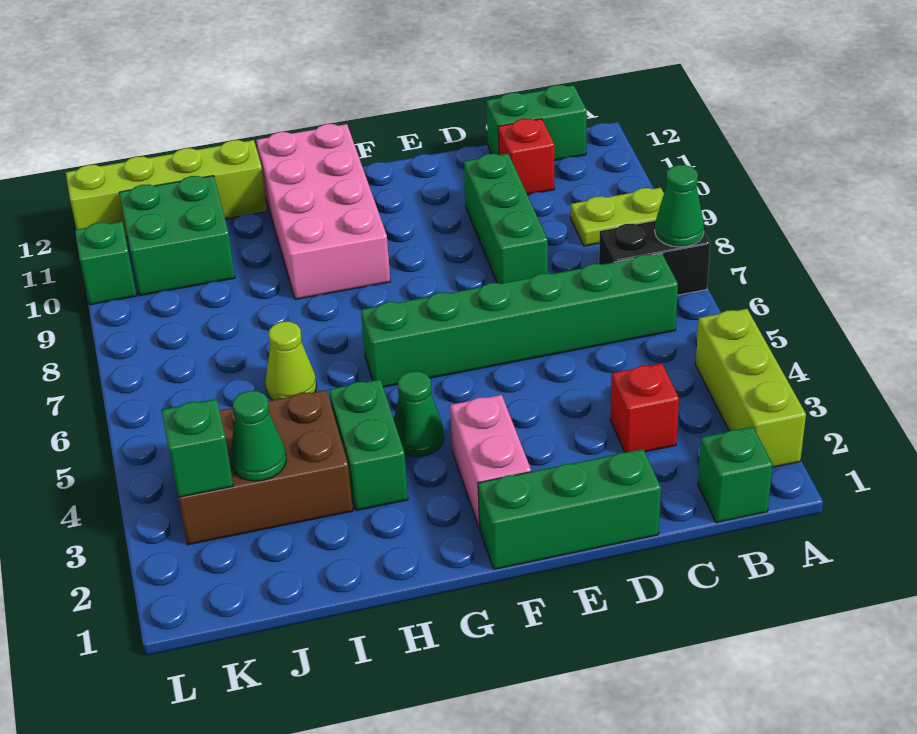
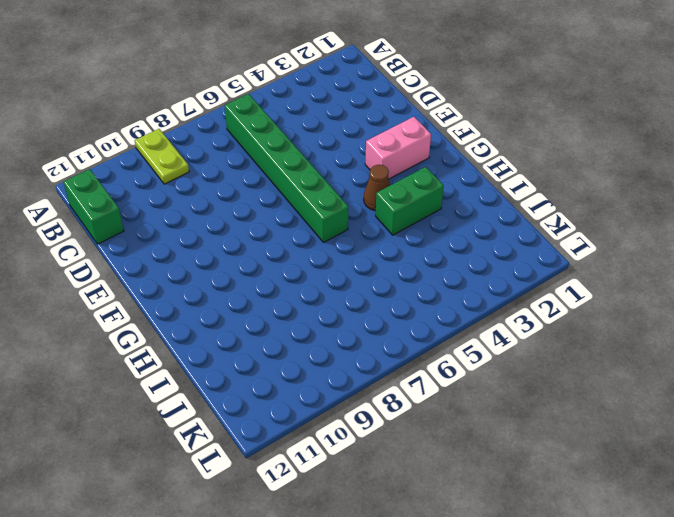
brown cone G4 level 1 -> green cone G4 level 1
none -> lime brick A2:A4 level 1
none -> black brick A7:B7 level 1
none -> green brick B1 level 1

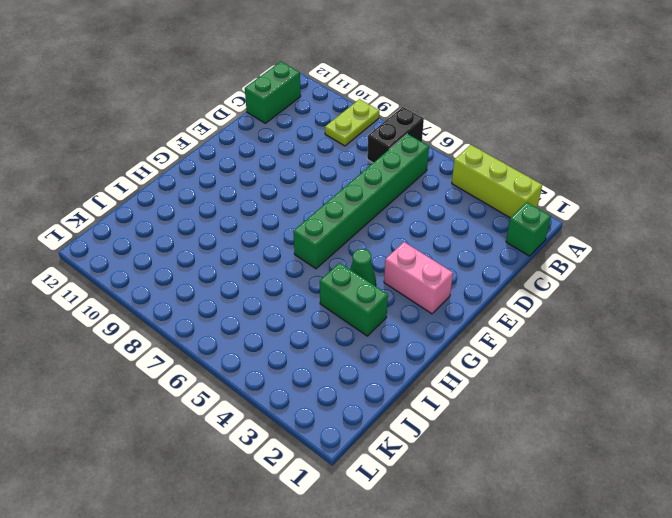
none -> red brick C3 level 1
none -> red brick C11 level 1
none -> green brick D1:F1 level 1

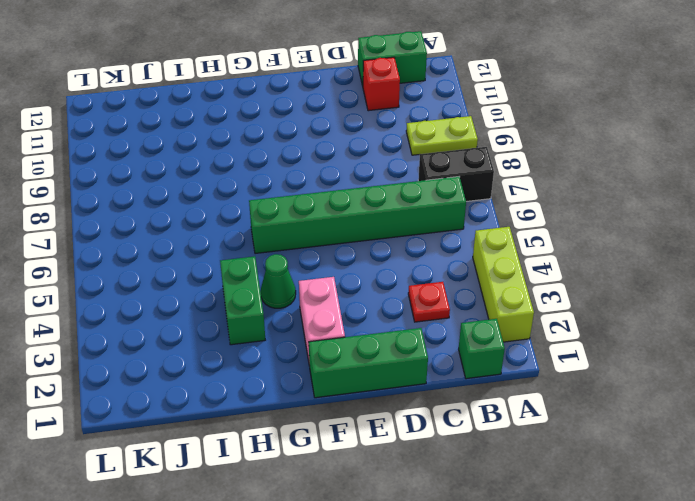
red plate C3 level 1 -> red brick C3 level 1
none -> green brick D8:D10 level 1
none -> pink brick G9:H12 level 1
none -> brown brick I3:K4 level 1

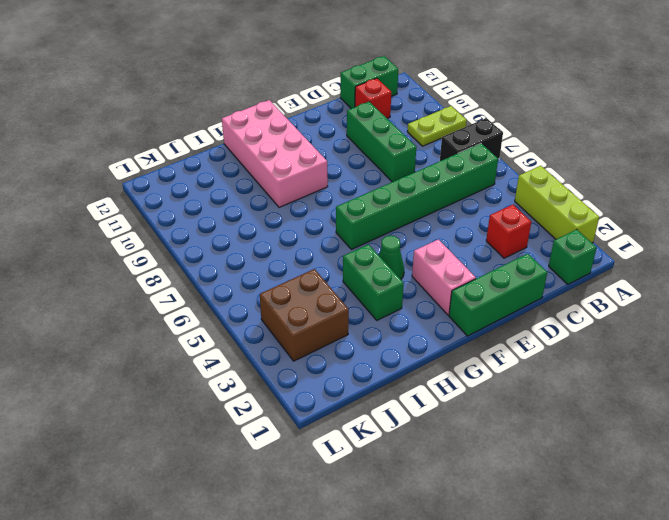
brown brick J3:K4 level 1 -> brown brick I3:K4 level 1
none -> lime cone I6 level 1
none -> lime brick I12:L12 level 1
none -> green brick J10:K11 level 1

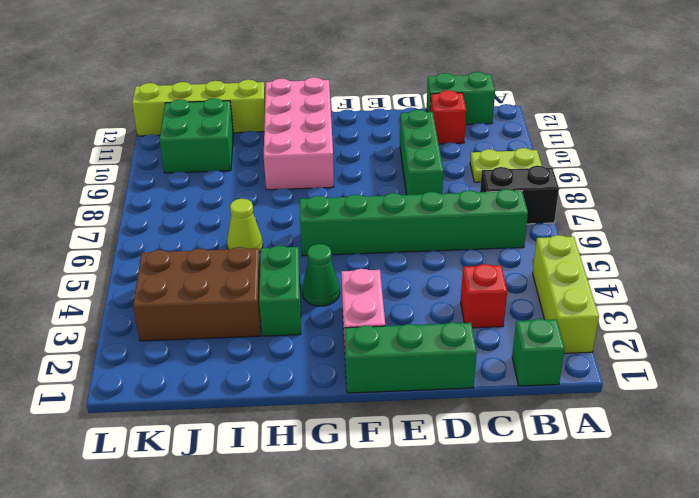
none -> green brick L10 level 1
none -> green cone A7 level 2
none -> green cone J3 level 2

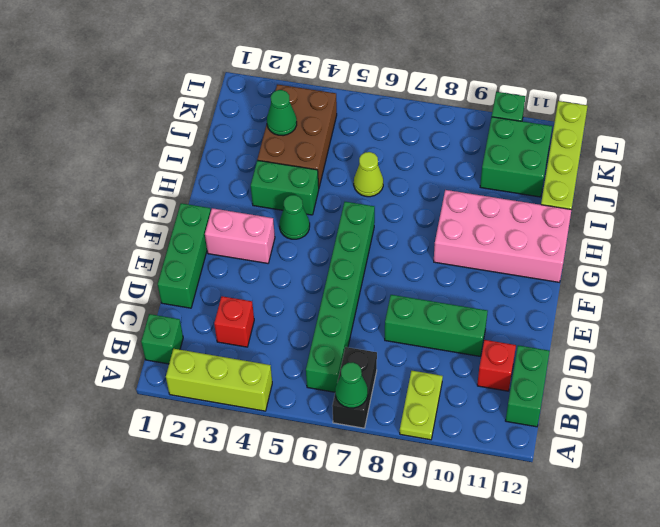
none -> green brick K3 level 2

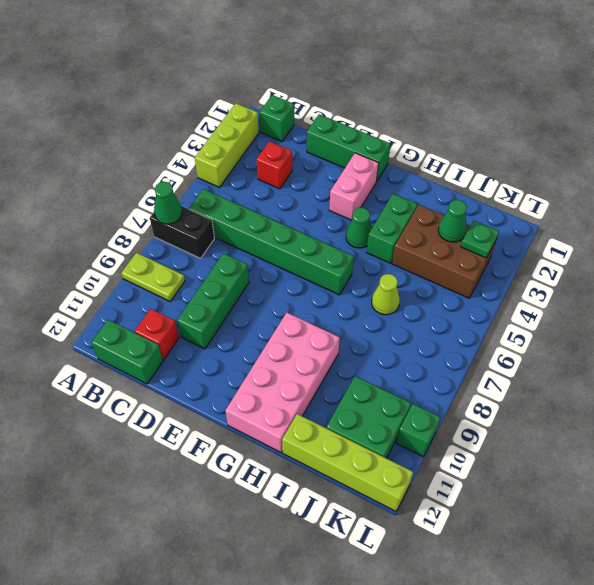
green plate K3 level 2 -> green brick K3 level 2

